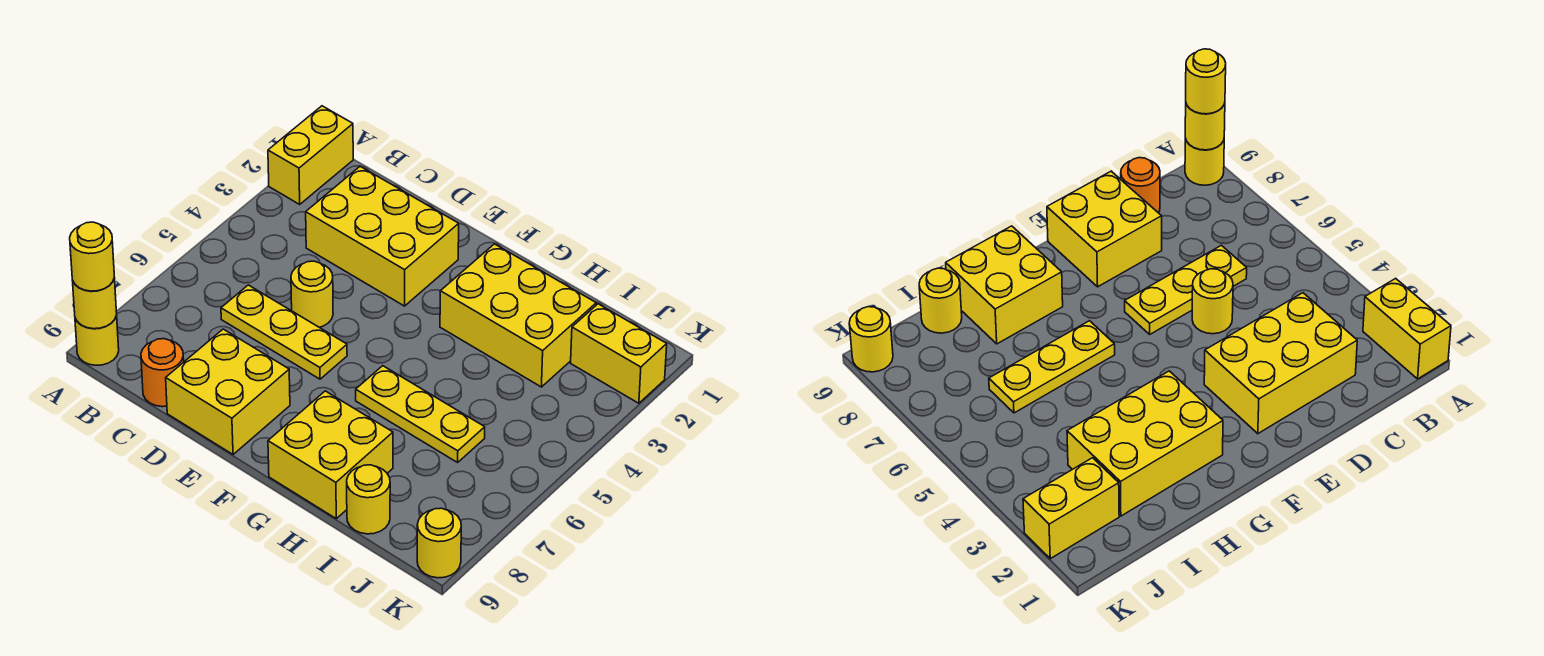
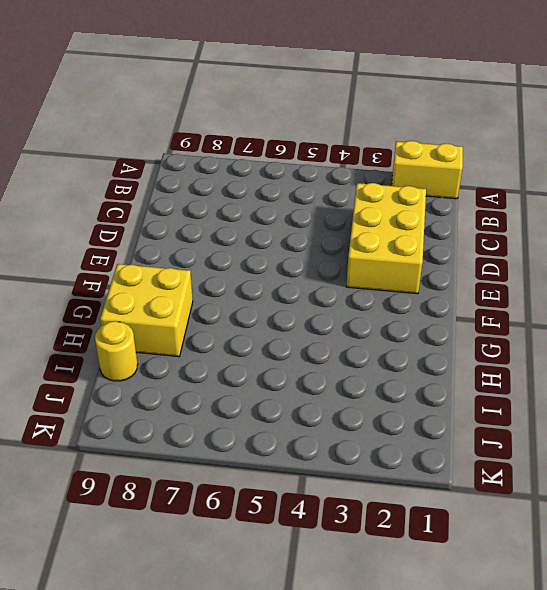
none -> yellow round brick A9 level 1
none -> yellow plate C6:E6 level 1
none -> orange round brick C9 level 1

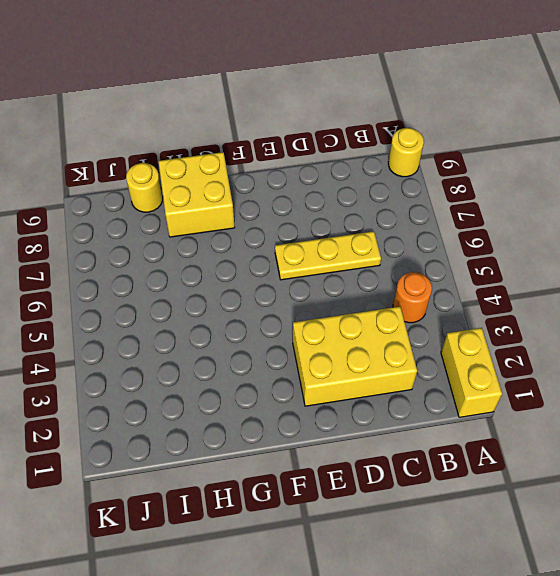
orange round brick B4 level 1 -> orange round brick C9 level 1
none -> yellow round brick D5 level 1
none -> yellow brick D8:E9 level 1
none -> yellow brick G2:I3 level 1

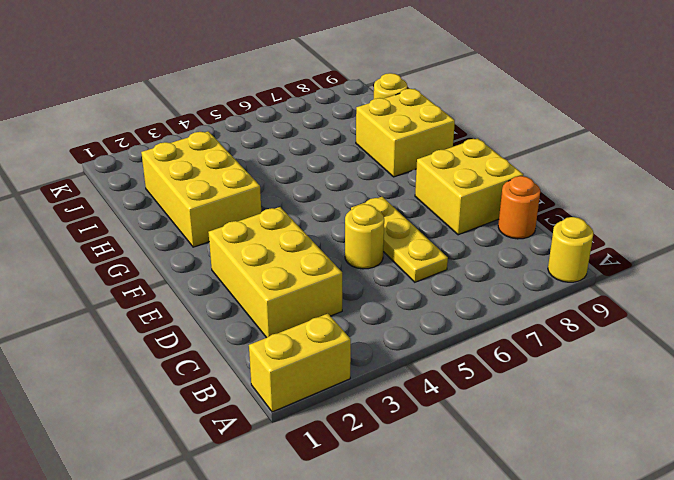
none -> yellow plate G6:I6 level 1
none -> yellow brick J2:K2 level 1
none -> yellow round brick K9 level 1

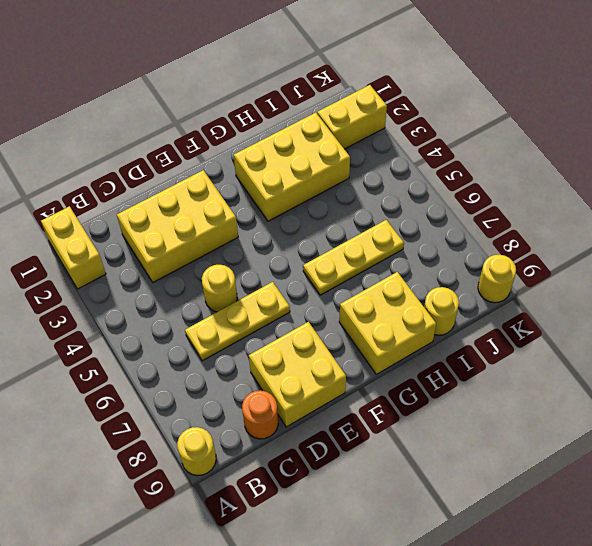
none -> yellow round brick A9 level 2
none -> yellow round brick A9 level 3

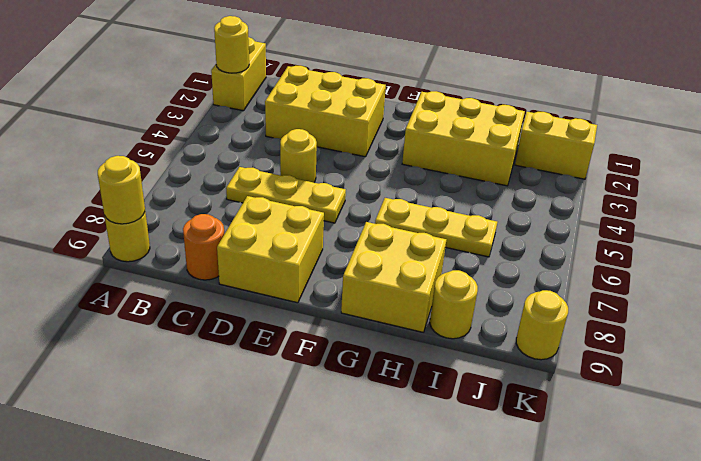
yellow round brick A2 level 2 -> yellow round brick A9 level 3

